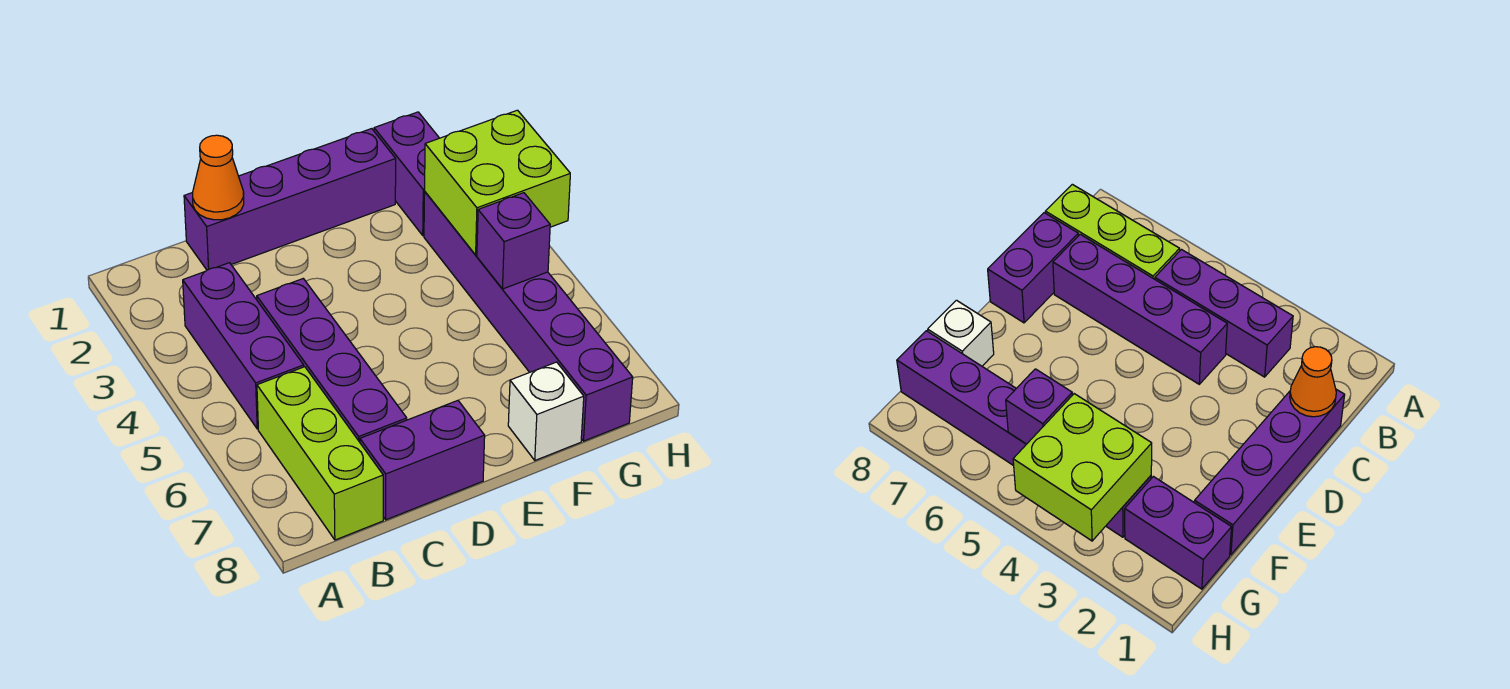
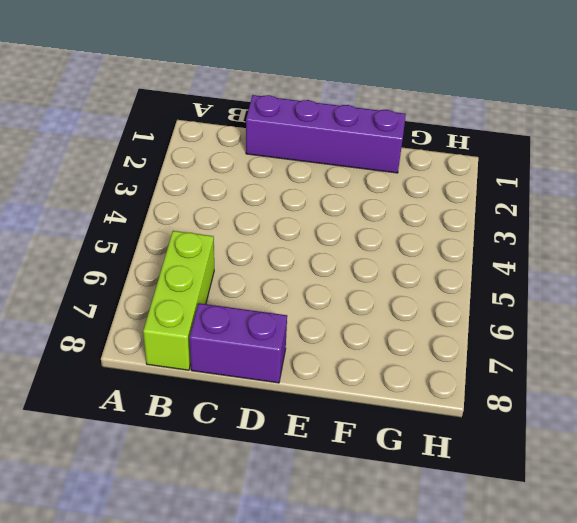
none -> purple brick B3:B5 level 1
none -> purple brick C4:C7 level 1

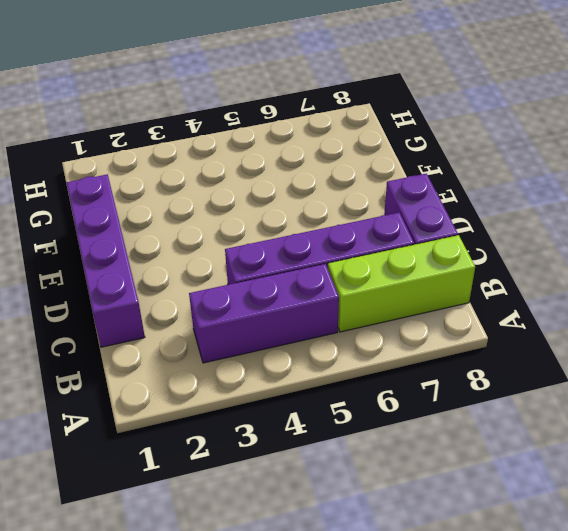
none -> white brick F8 level 1
none -> purple brick G1:G2 level 1

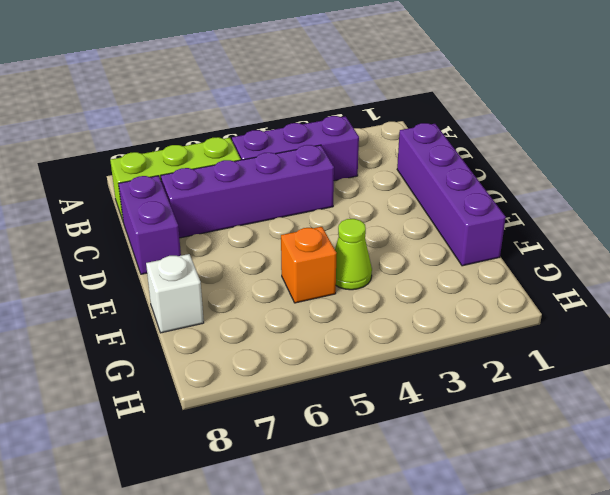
lime cone F4 level 1 -> none
orange brick F5 level 1 -> none
none -> purple brick G1:G2 level 1
none -> purple brick G3:G8 level 1

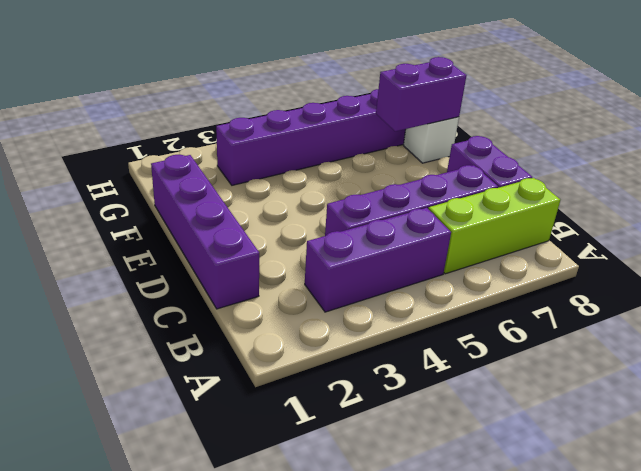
purple brick F7:F8 level 2 -> purple brick G1:G2 level 1
none -> orange cone C1 level 2
none -> lime brick G3:H4 level 2

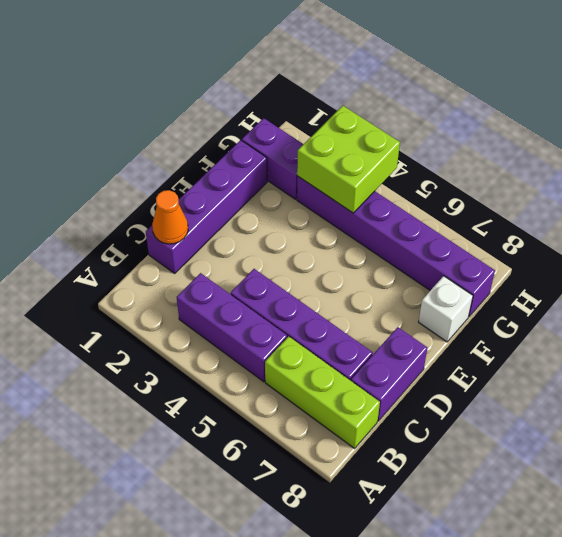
none -> purple brick G5 level 2

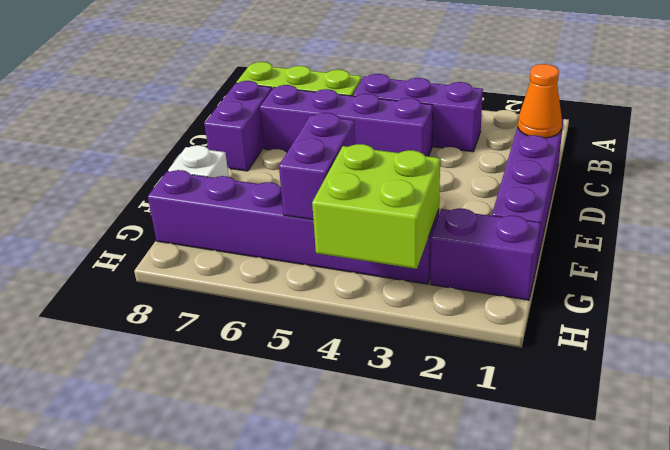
purple brick F5:G5 level 2 -> purple brick G5 level 2

